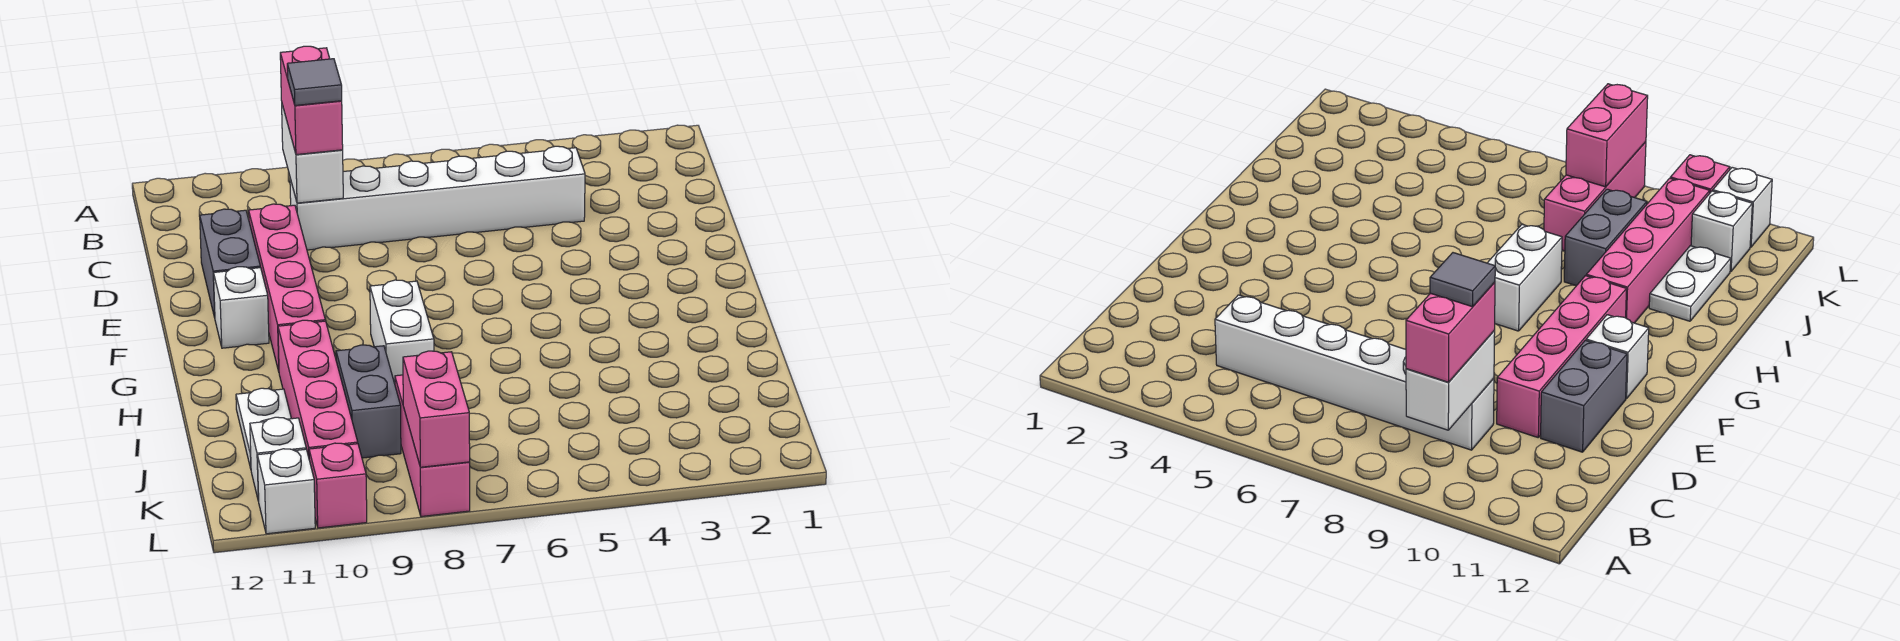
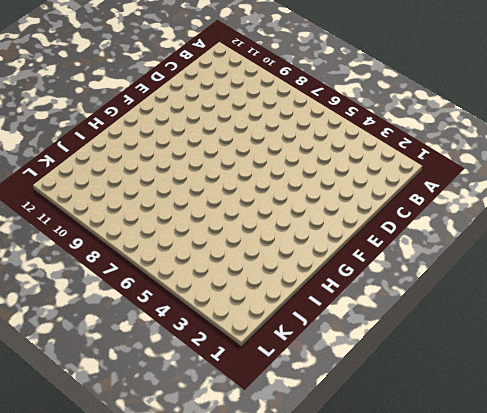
none -> white brick C4:C9 level 1
none -> pink brick D10:G10 level 1
none -> grey brick D11:E11 level 1

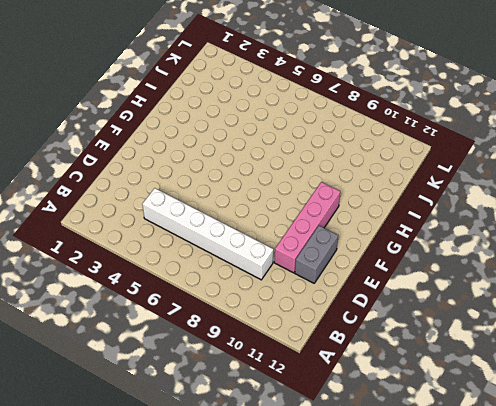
none -> white brick F11 level 1
none -> white brick G8:H8 level 1
none -> pink brick H10:K10 level 1

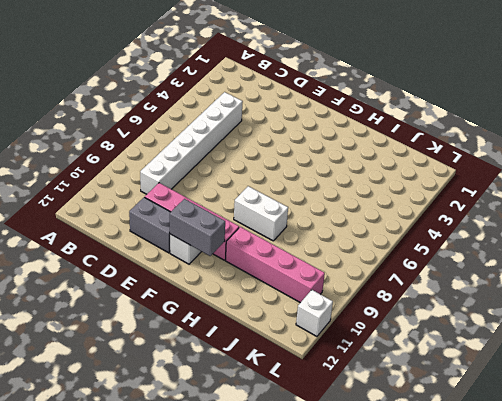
grey brick F11:G11 level 2 -> grey brick I9:J9 level 1
none -> white plate I11:J11 level 1
none -> pink brick J8:L8 level 1
none -> white brick K11 level 1

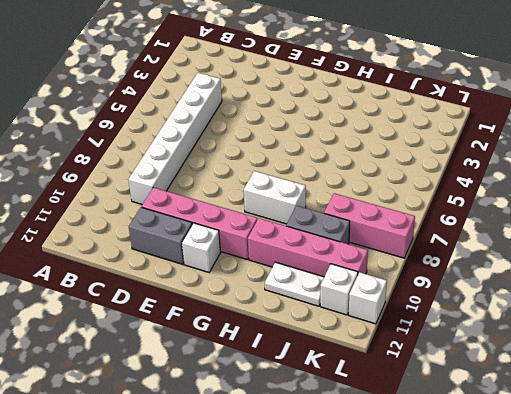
none -> pink brick L10 level 1
none -> white brick B9:C9 level 2
none -> pink brick K8:L8 level 2

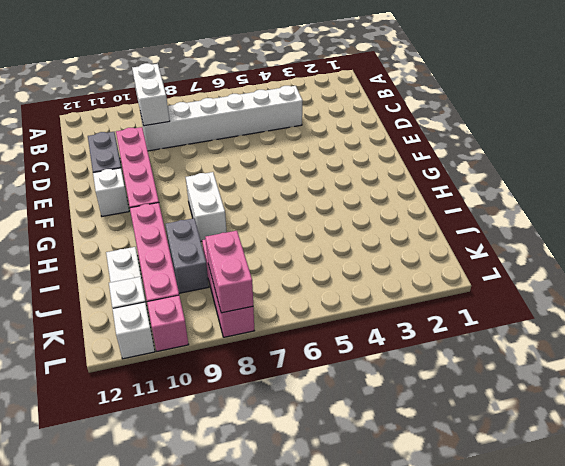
none -> pink brick B9:C9 level 3
none -> grey tile C9 level 4

